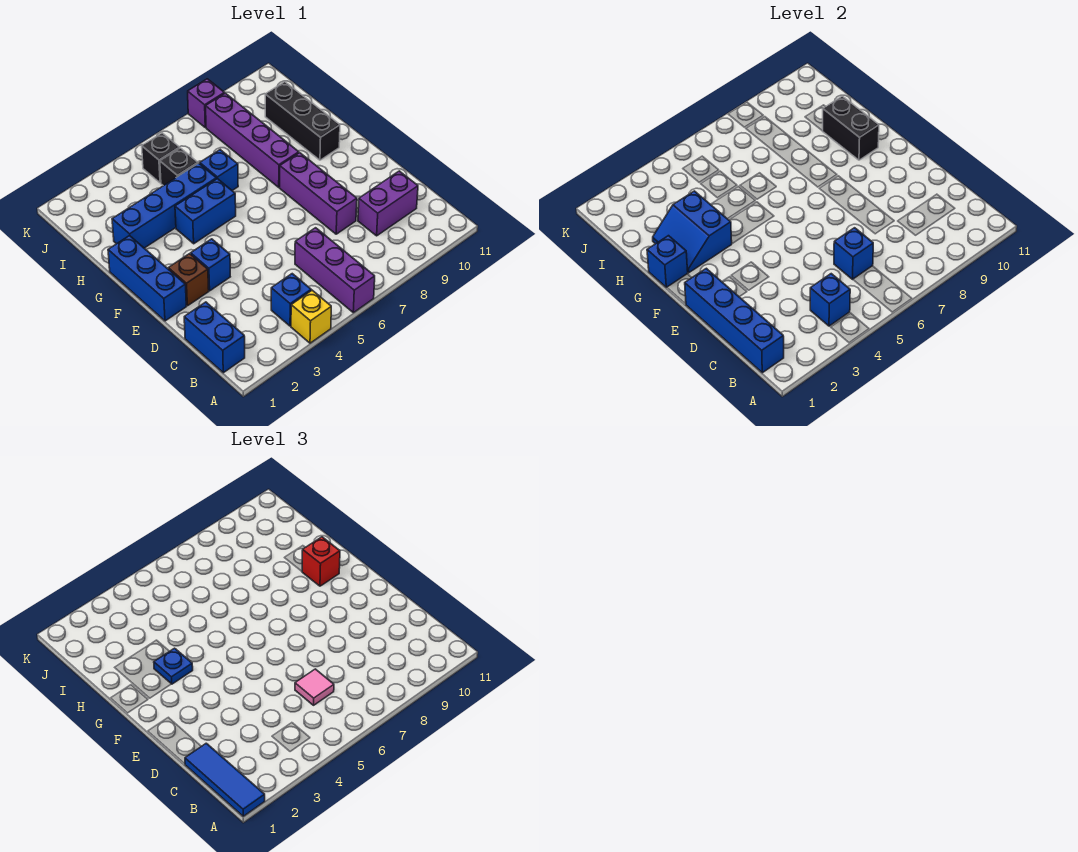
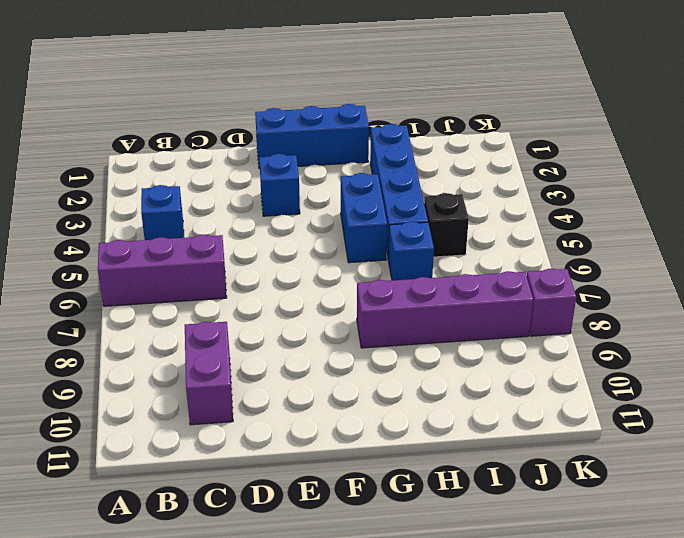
none -> yellow brick A4 level 1
none -> blue brick B1:C1 level 1
none -> purple brick D8:F8 level 1

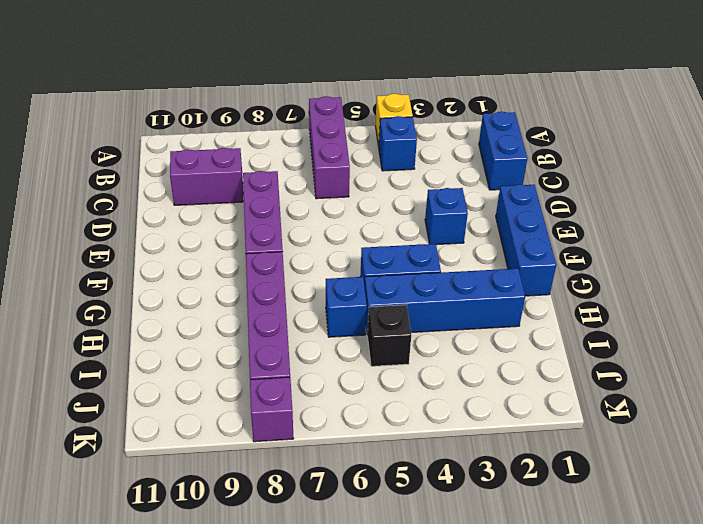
none -> brown brick E2 level 1
none -> black brick G10:I10 level 1
none -> black brick J5 level 1

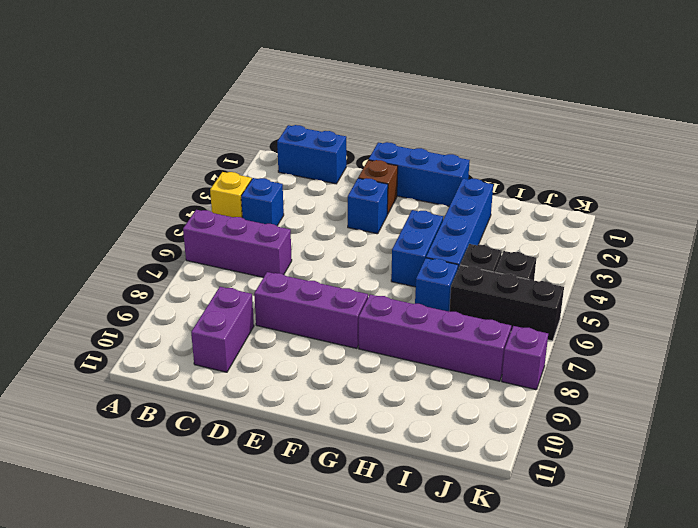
black brick I6:K6 level 1 -> black brick G10:I10 level 1
none -> blue brick B1:E1 level 2
none -> blue brick B4 level 2
none -> blue brick C6 level 2

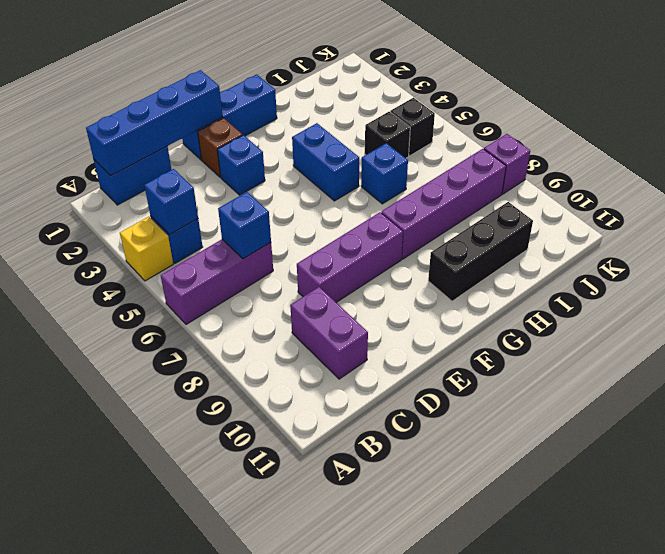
none -> blue brick H2:H5 level 1
none -> blue brick G1 level 2
none -> blue slope G2:H3 level 2 top 3

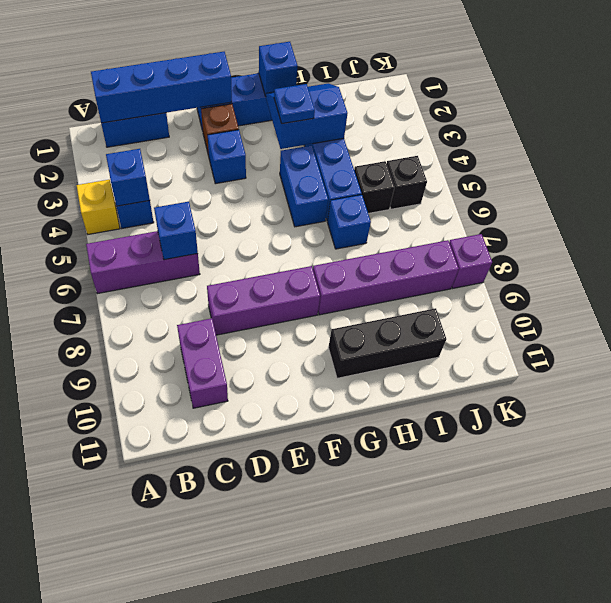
none -> black brick G10:H10 level 2
none -> blue tile A1:C1 level 3
none -> pink tile C6 level 3

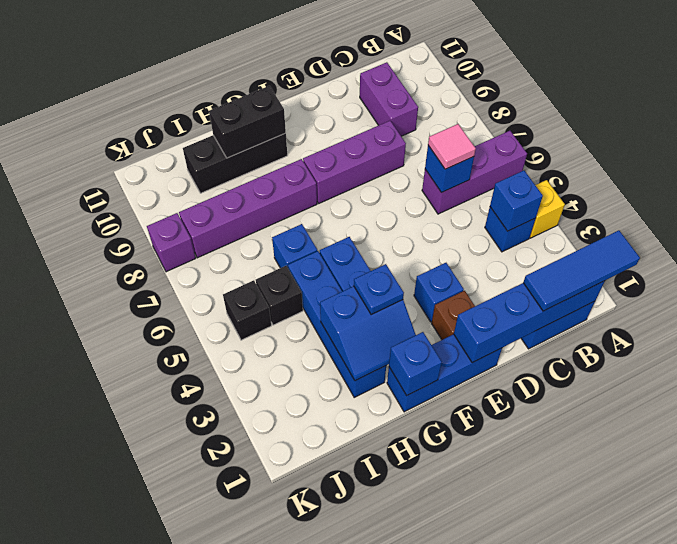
none -> red brick G10 level 3

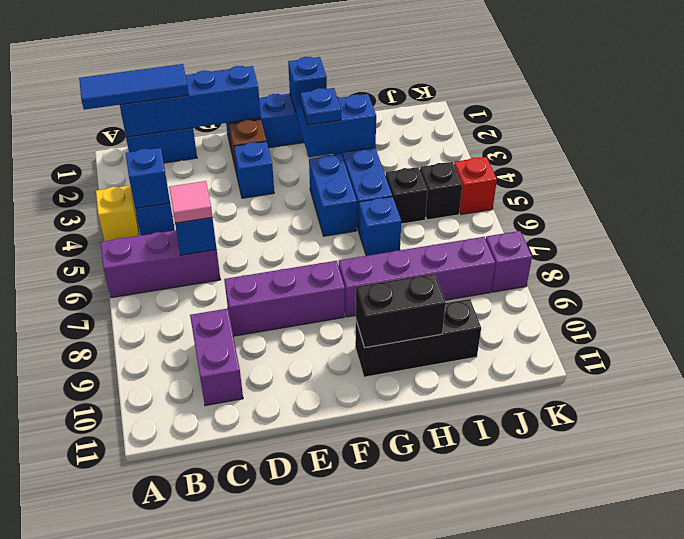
red brick K5 level 1 -> red brick G10 level 3

